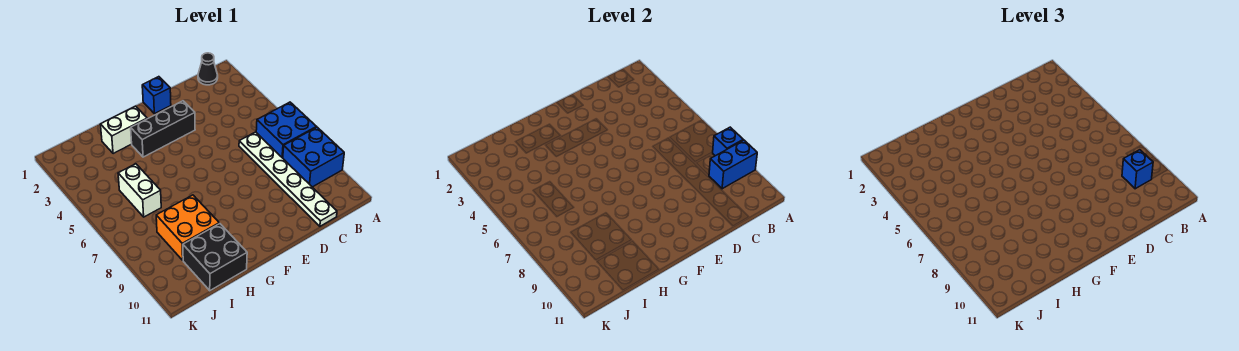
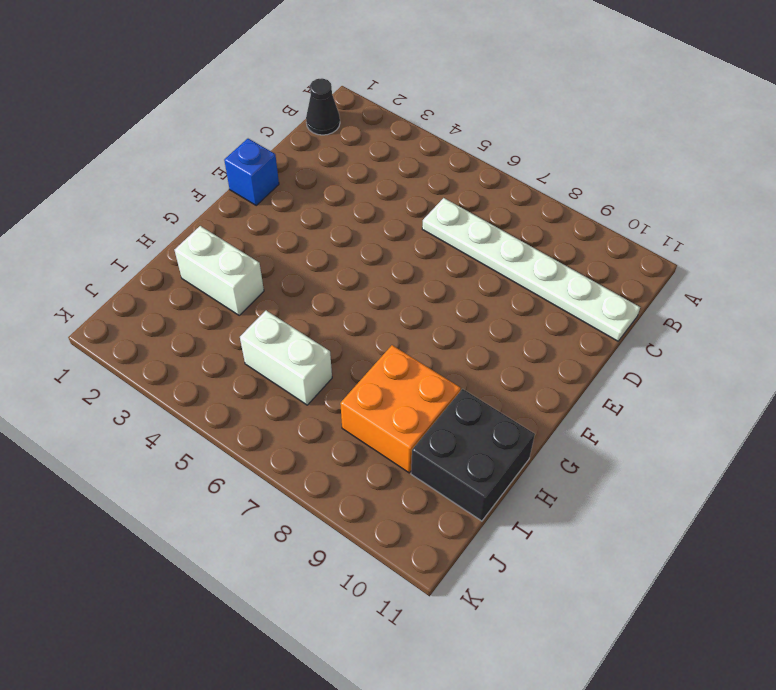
white brick H2:H3 level 1 -> white brick G2:H2 level 1
none -> blue brick A6:B7 level 1
none -> blue brick A8:B9 level 1
none -> black brick E3:G3 level 1

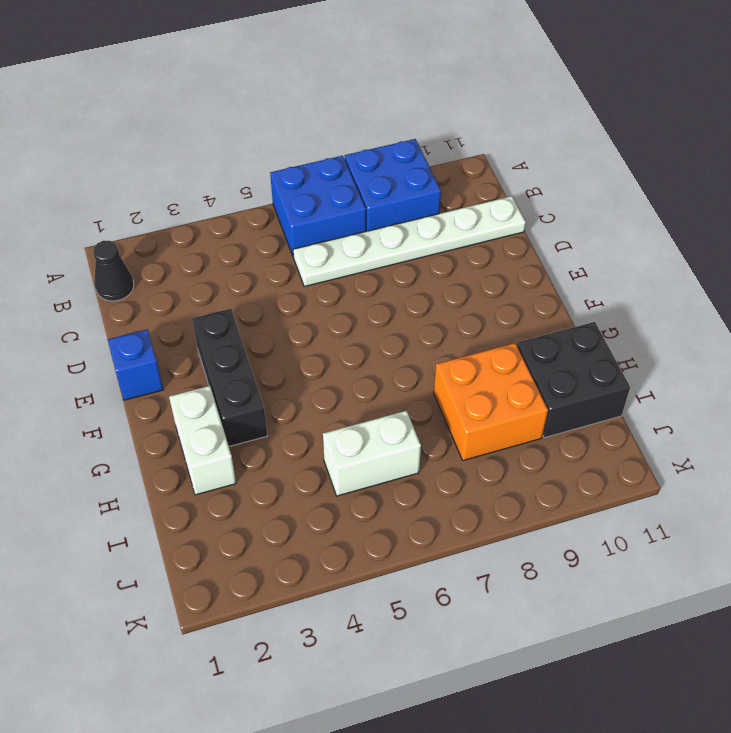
none -> blue brick A8 level 2
none -> blue brick A9:B9 level 2
none -> blue brick B9 level 3

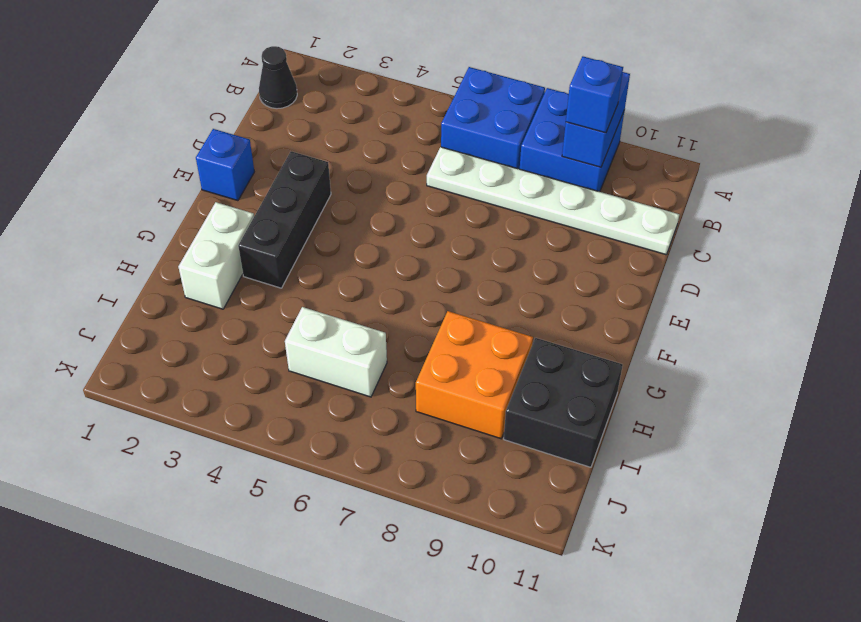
none -> blue brick A8 level 2

